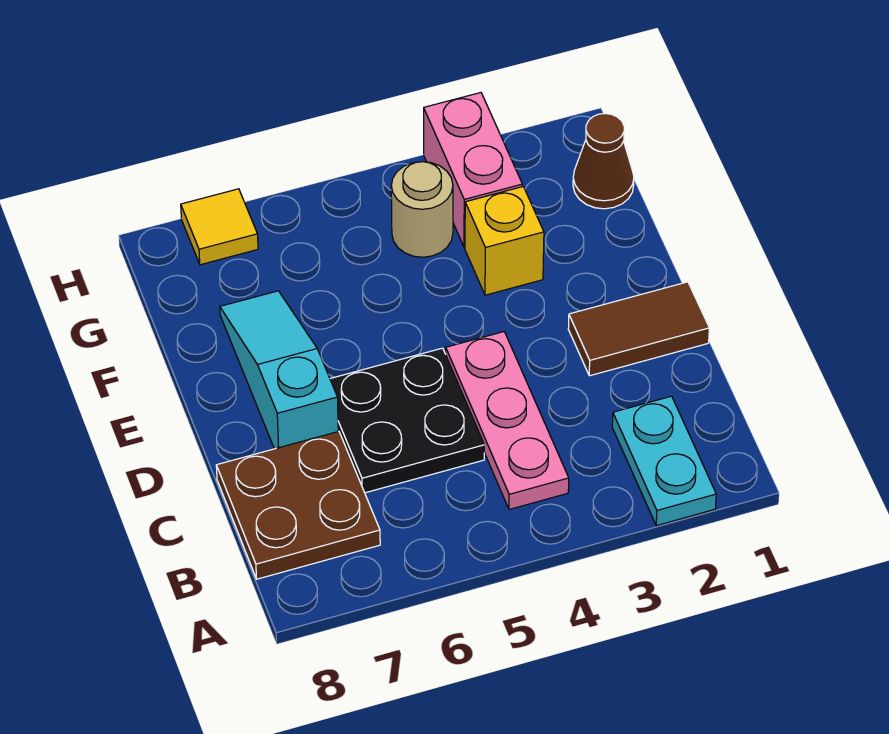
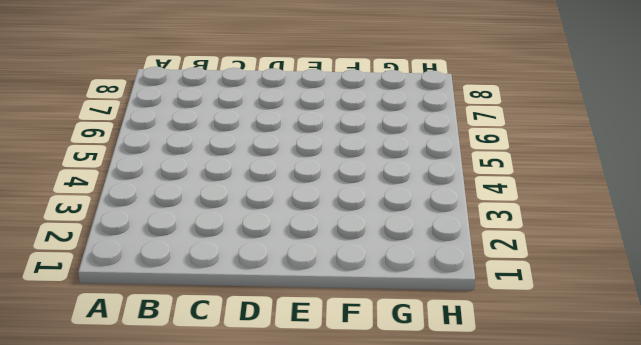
none -> cyan plate A2:B2 level 1
none -> pink plate B4:D4 level 1

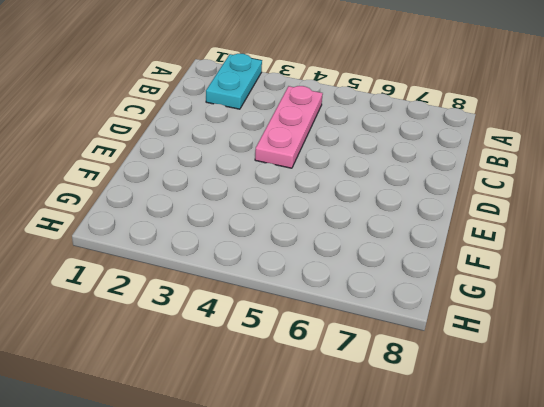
none -> brown plate B7:C8 level 1
none -> black plate C5:D6 level 1

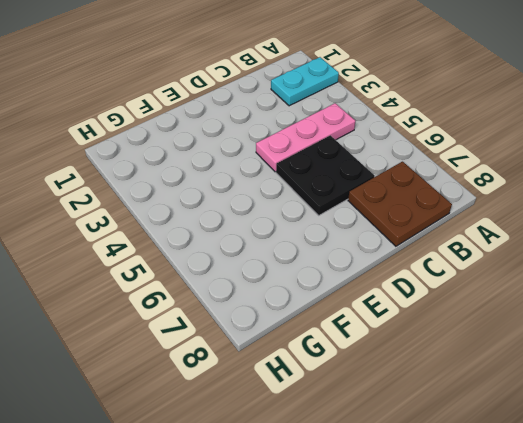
none -> brown tile D1:D2 level 1
none -> cyan slope D7:F7 level 1 top D

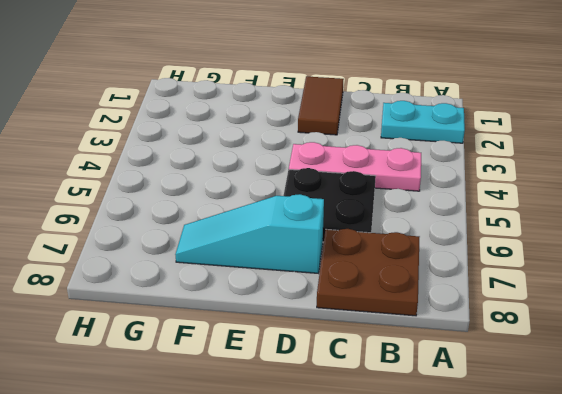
none -> yellow brick F3 level 1
none -> brown cone G1 level 1

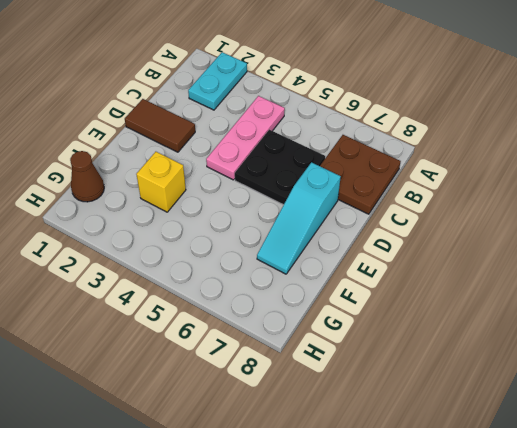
none -> pink brick G3:H3 level 1
none -> tan round brick G4 level 1

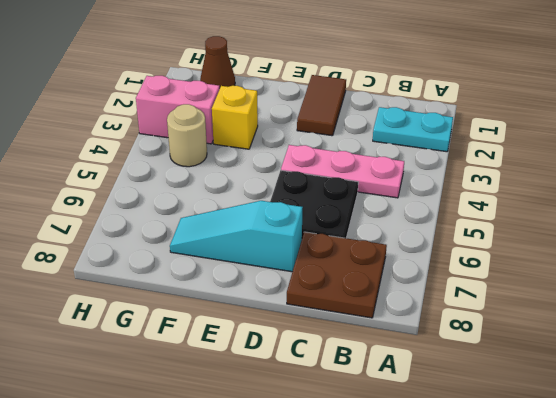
none -> yellow tile H7 level 1

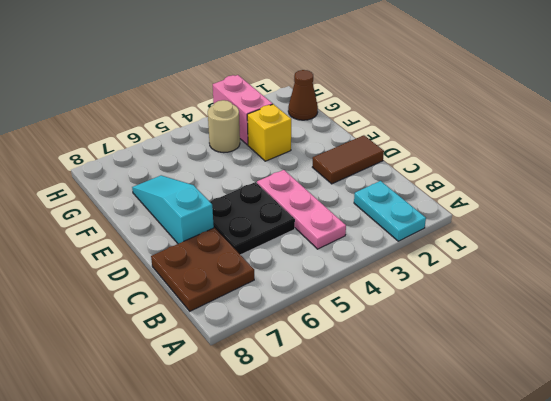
none -> yellow tile H7 level 1

